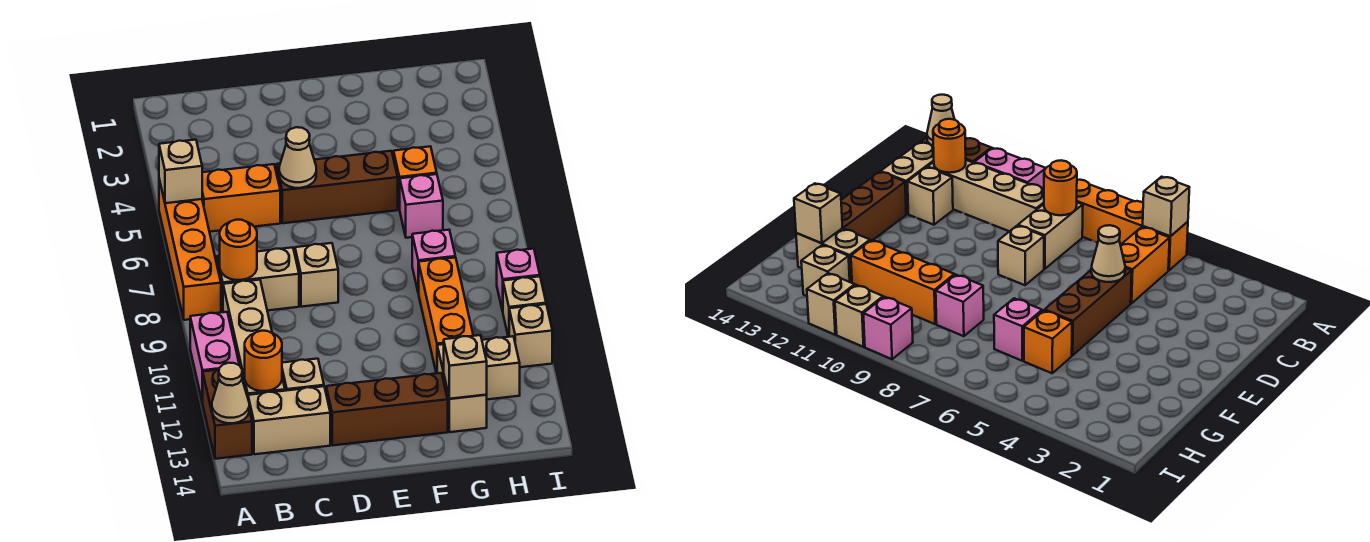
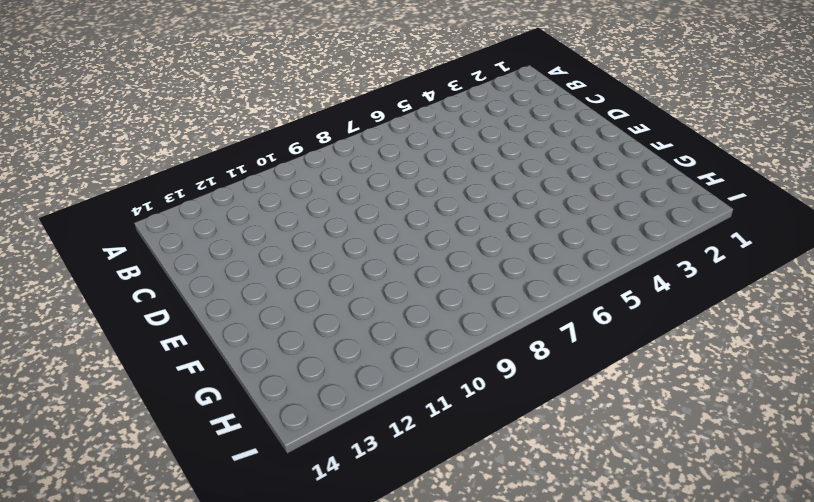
none -> orange brick A5:A8 level 1
none -> pink brick A10:A11 level 1
none -> brown brick A12:A13 level 1

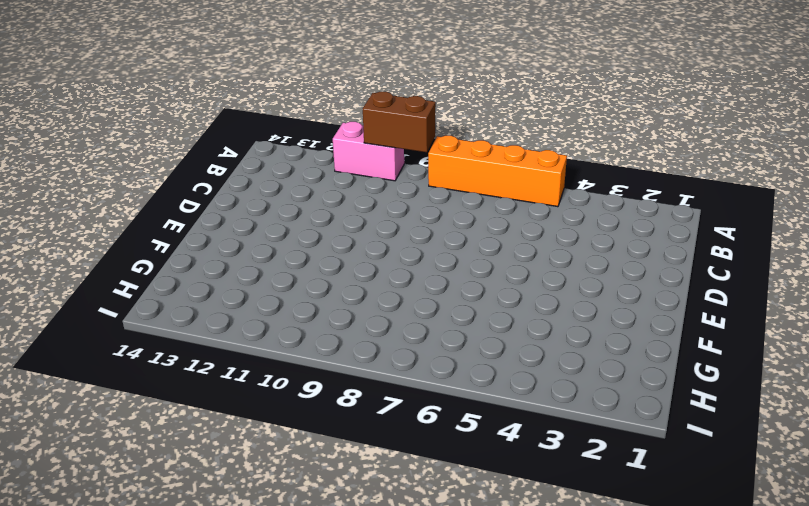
brown brick A9:A10 level 2 -> brown brick A12:A13 level 1
none -> orange brick B5:C5 level 1
none -> tan brick B8:C8 level 1
none -> tan brick B9:B12 level 1

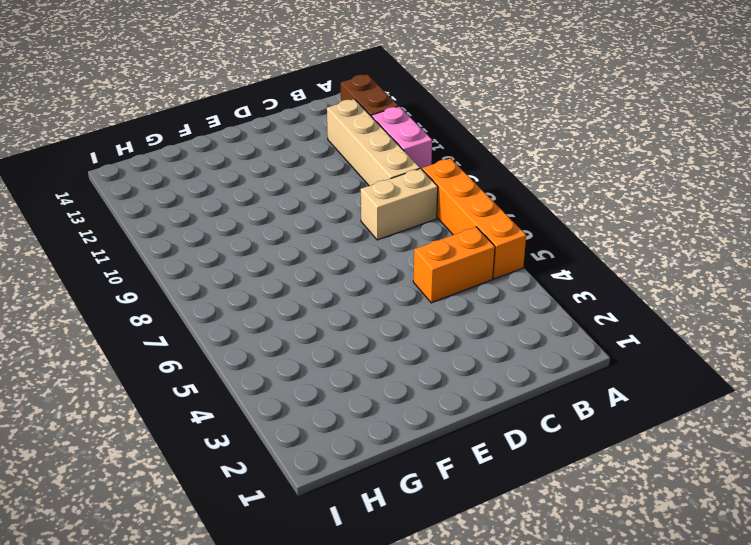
none -> tan brick B13:C13 level 1
none -> tan brick C12 level 1
none -> brown brick D5:F5 level 1

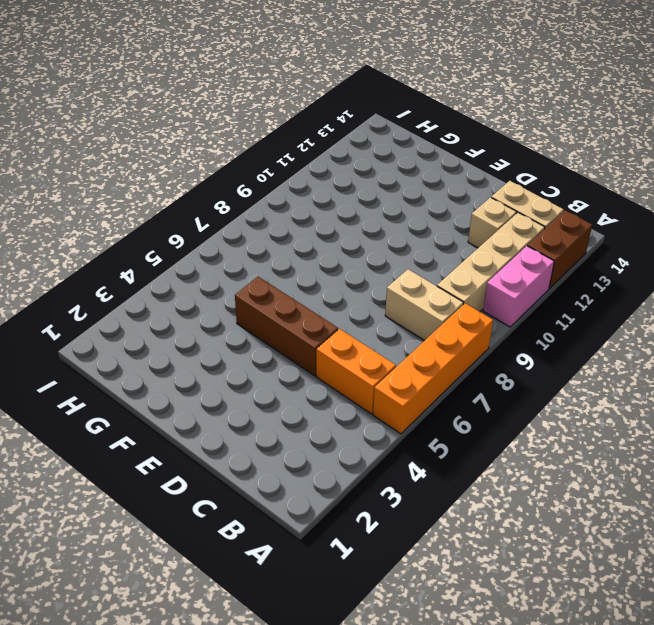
none -> tan brick D8 level 1
none -> brown brick D13:F13 level 1
none -> orange brick G5 level 1

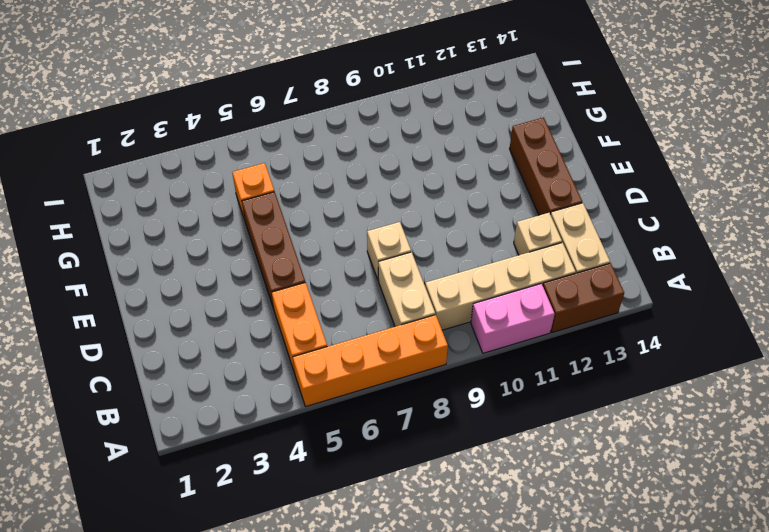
none -> pink brick G6 level 1
none -> pink brick G8 level 1
none -> orange brick G9:G11 level 1

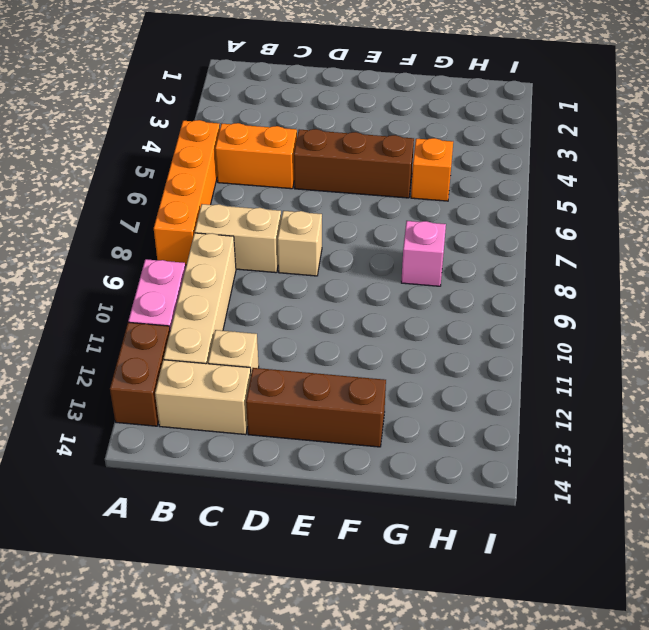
none -> pink brick G6 level 1
none -> orange brick G9:G11 level 1
none -> tan brick G12:G13 level 1

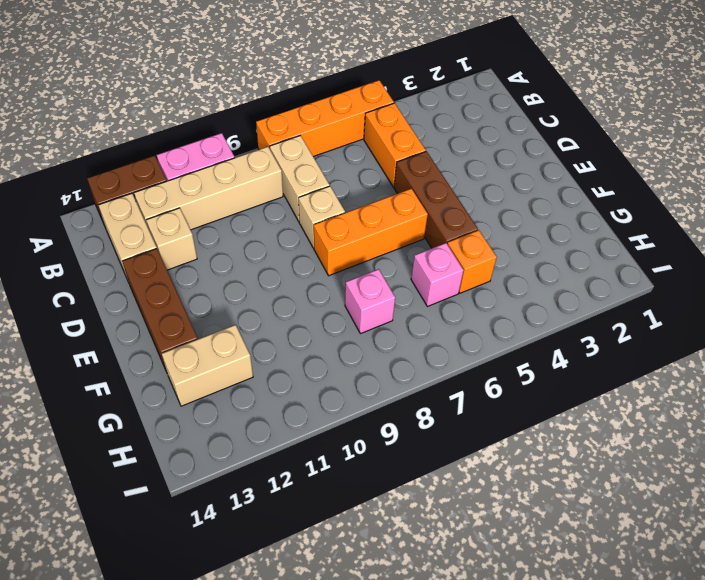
orange brick E6:E8 level 1 -> orange brick G9:G11 level 1
none -> tan brick H12 level 1
none -> pink brick I9 level 1
none -> tan brick I10 level 1

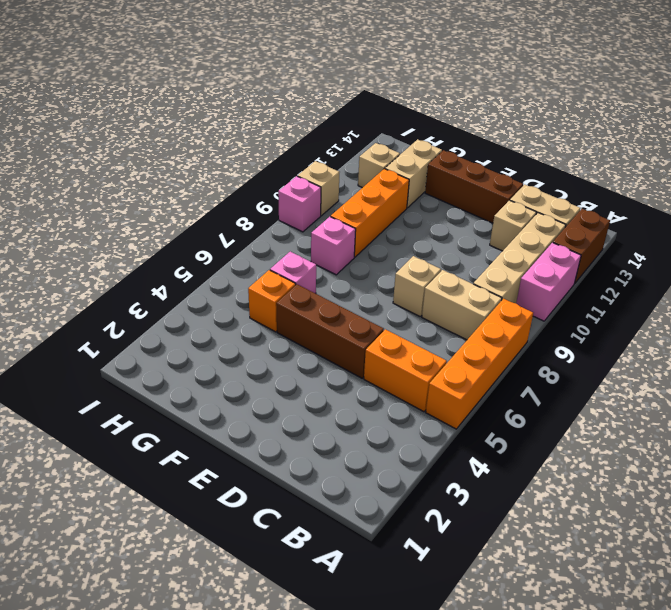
none -> tan brick I11 level 1
none -> tan brick A5 level 2
none -> tan cone A13 level 2

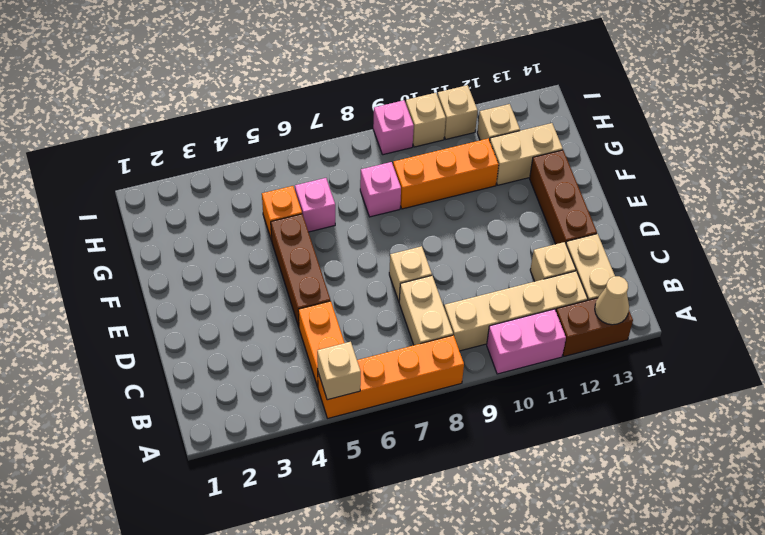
none -> orange round brick B8 level 2
none -> orange round brick B12 level 2
none -> tan cone D5 level 2

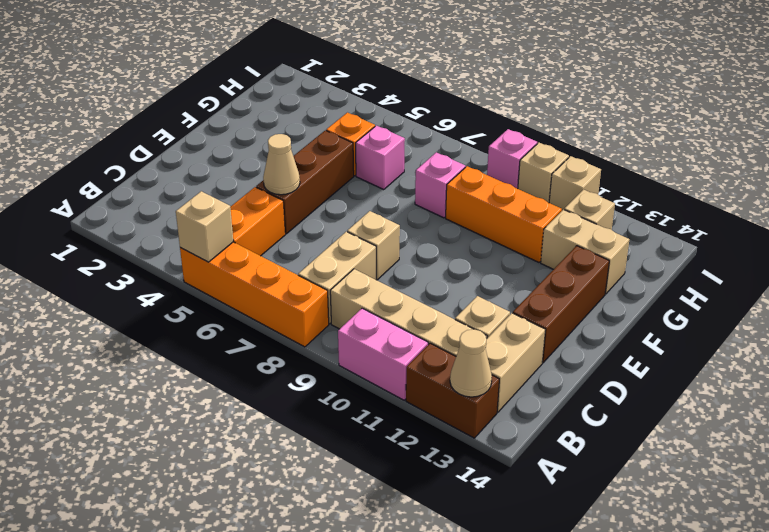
none -> orange round brick B8 level 2
none -> orange round brick B12 level 2
none -> tan brick G13 level 2

